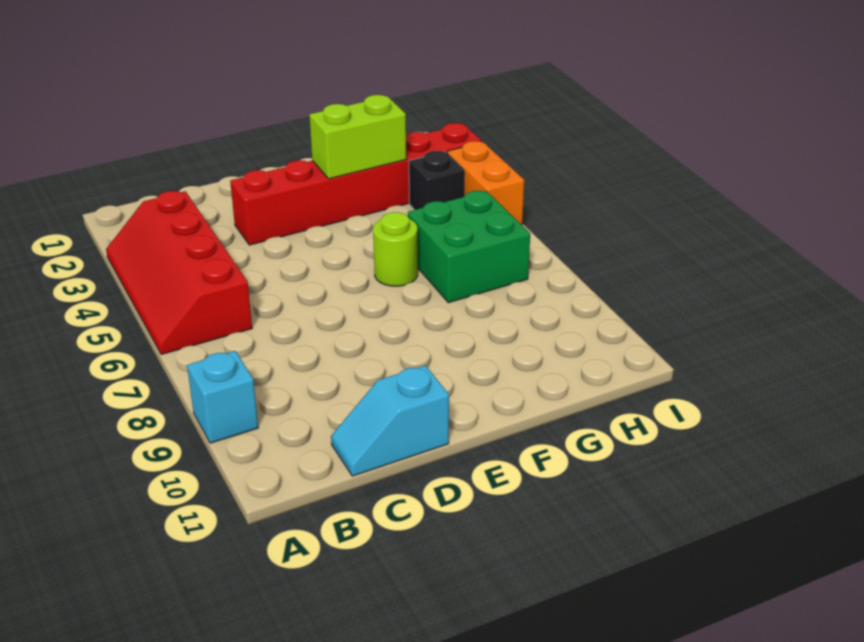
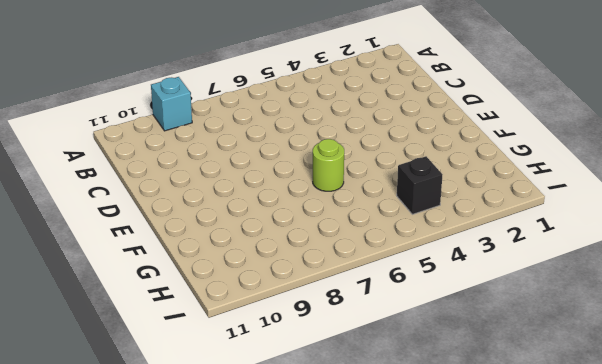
none -> red slope A3:B6 level 1 top B
none -> cyan slope C11:D11 level 1 top D

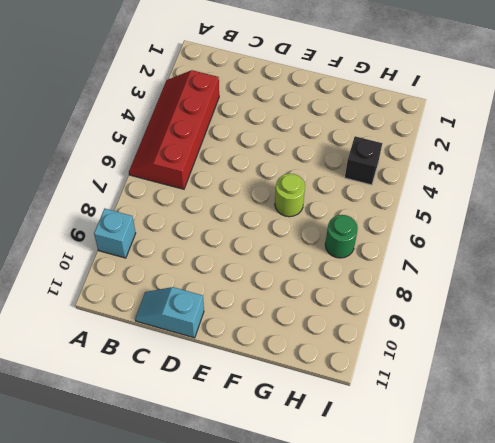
green round brick H7 level 1 -> green brick G6:H7 level 1
none -> red brick D3:I3 level 1
none -> orange brick I4:I5 level 1

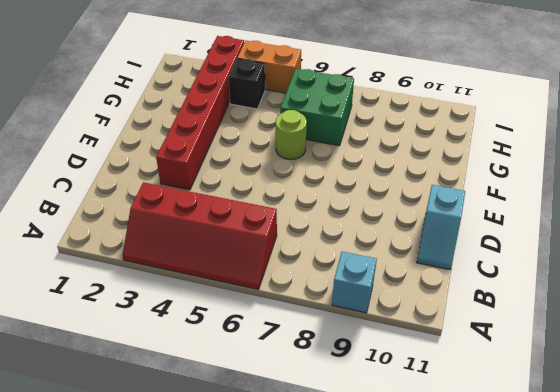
none -> lime brick F3:G3 level 2

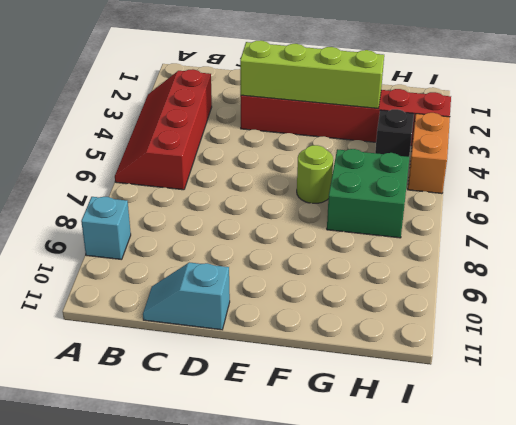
lime brick D3:G3 level 2 -> lime brick F3:G3 level 2

